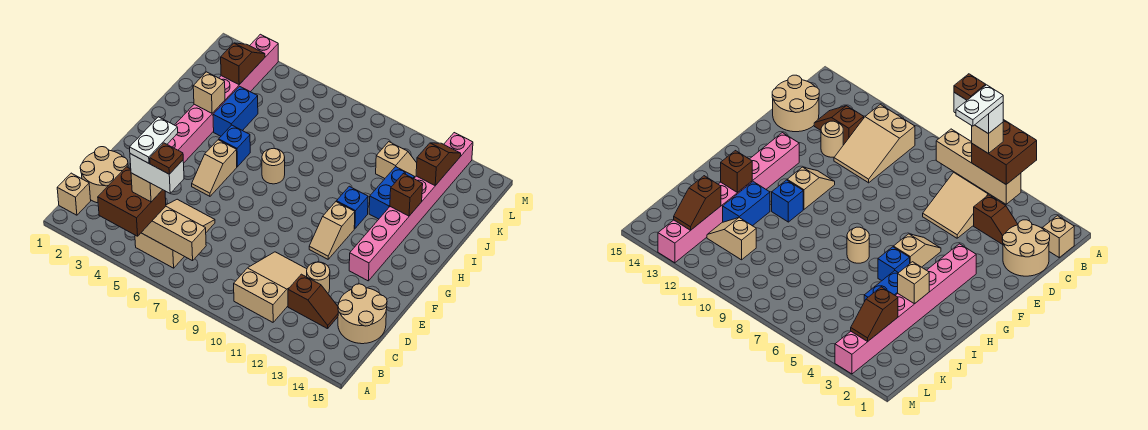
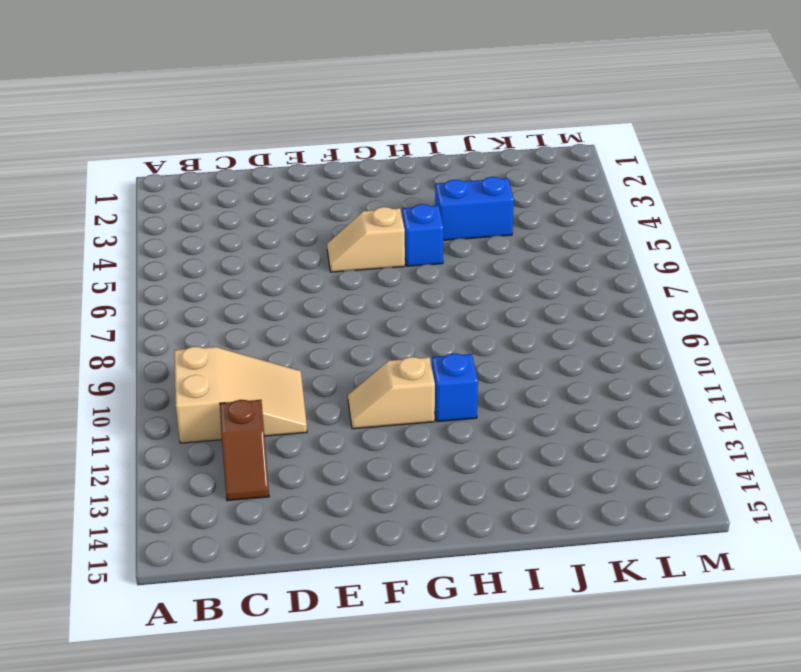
none -> tan brick B1 level 1
none -> tan slope B5:D6 level 1 top B
none -> tan round brick C1:D2 level 1

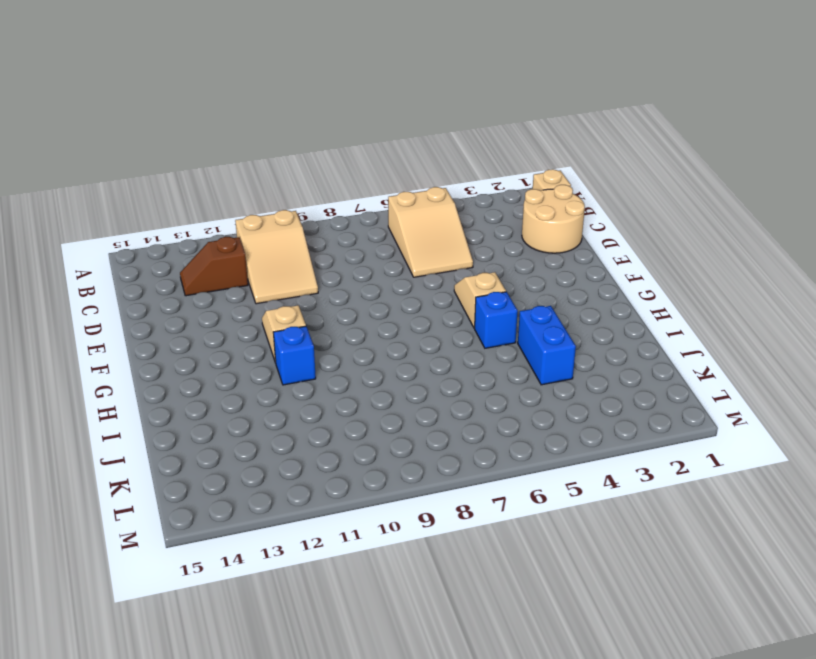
none -> brown slope C3:C4 level 1 top 4
none -> tan round brick C14:D15 level 1
none -> tan round brick D12 level 1

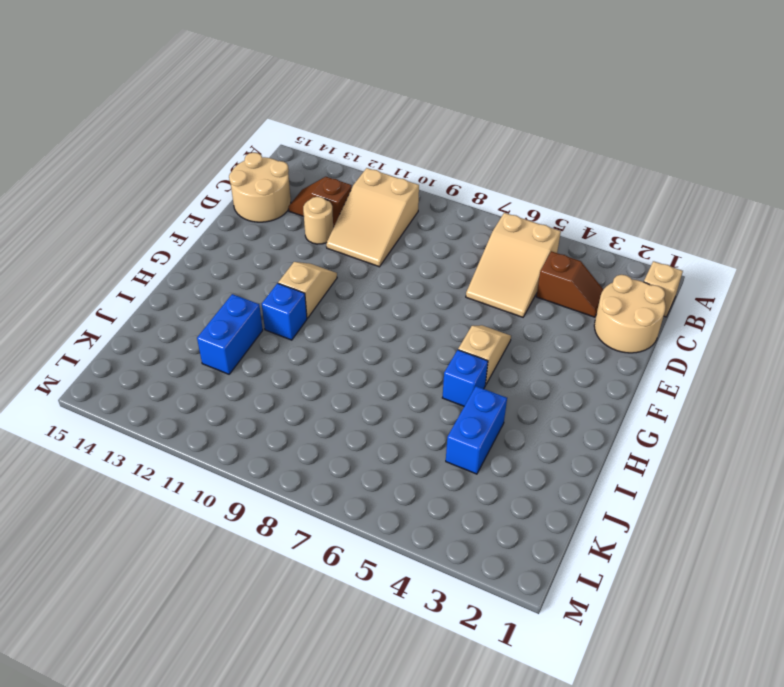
none -> pink brick F3:M3 level 1
none -> pink brick F13:M13 level 1
none -> tan round brick H7 level 1

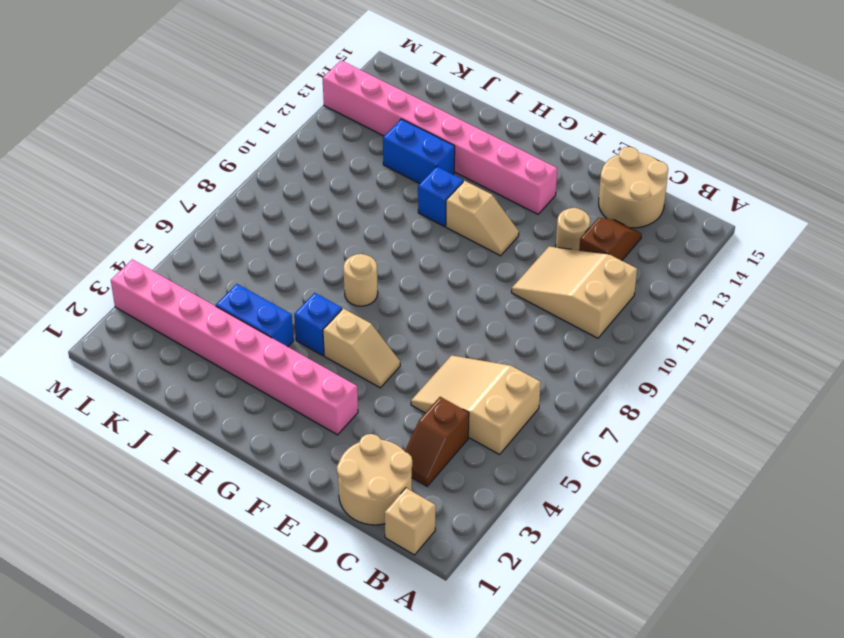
none -> tan slope K11:K12 level 1 top 11
none -> tan brick B4:B7 level 2
none -> tan brick I3 level 2

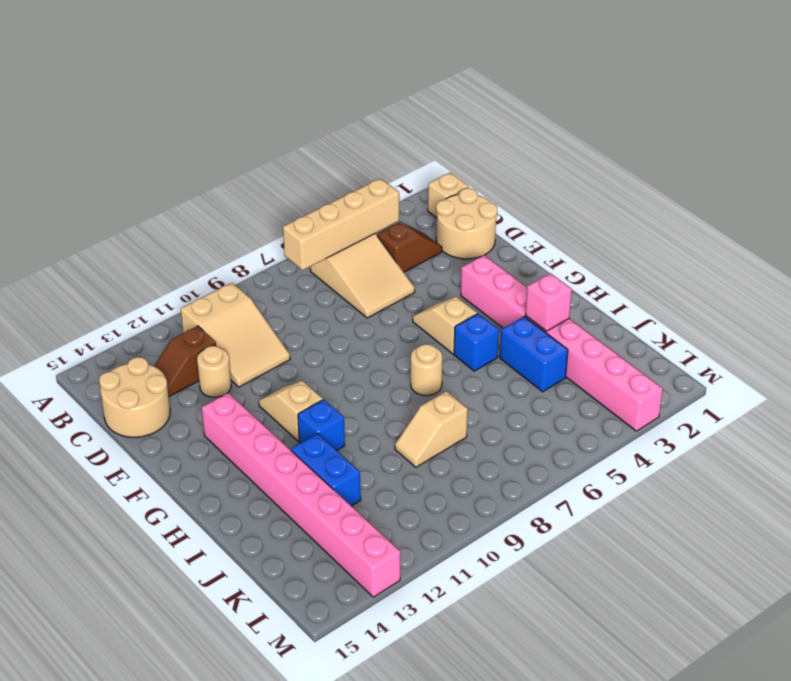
pink brick I3 level 2 -> tan brick I3 level 2
tan slope J8:J9 level 1 top 8 -> tan slope K11:K12 level 1 top 11
none -> brown brick I13 level 2
none -> brown slope K3:L3 level 2 top K
none -> brown slope K13:L13 level 2 top K

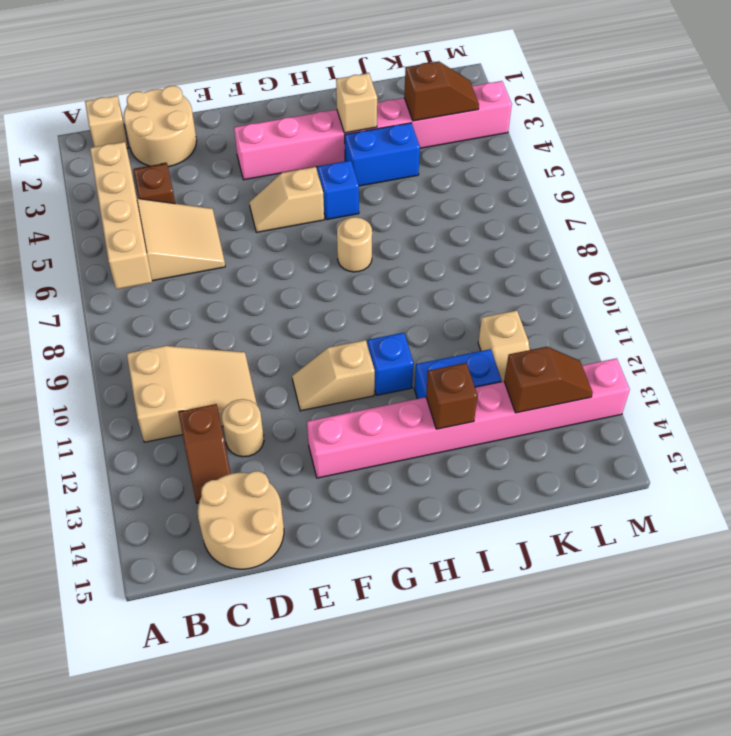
none -> brown brick A4:B5 level 3
none -> tan brick B5 level 4
none -> white brick B5:B6 level 5

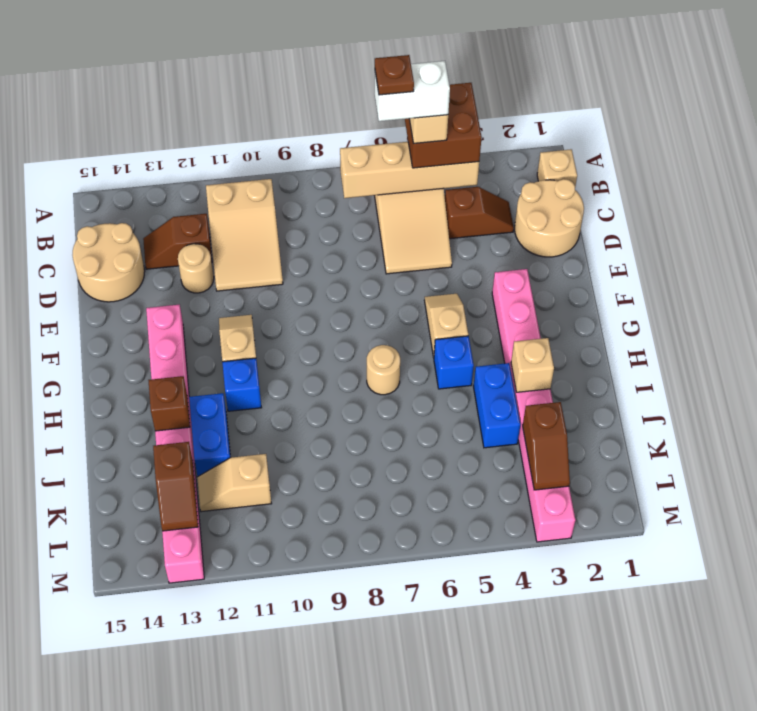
none -> white plate B5:C5 level 6

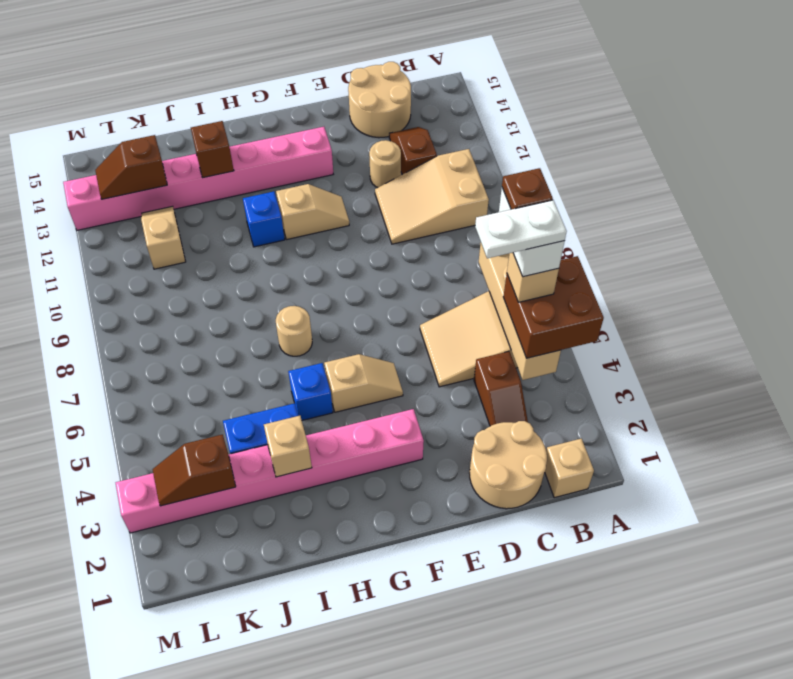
none -> blue brick I12:J12 level 1

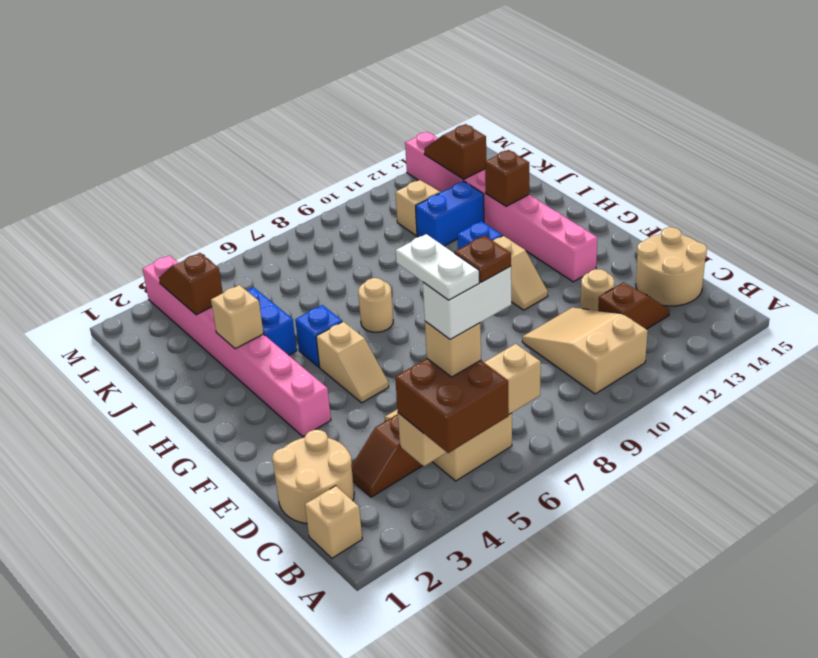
blue brick J11:J12 level 1 -> blue brick I12:J12 level 1

